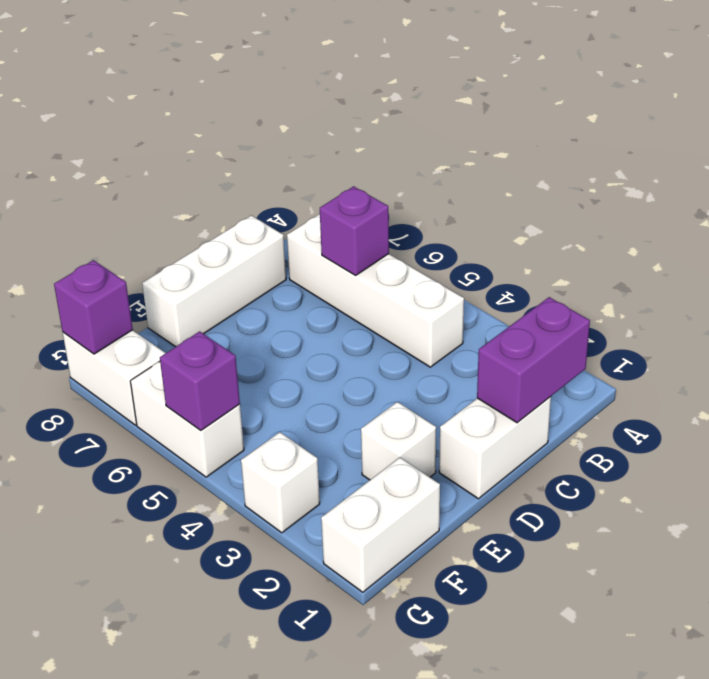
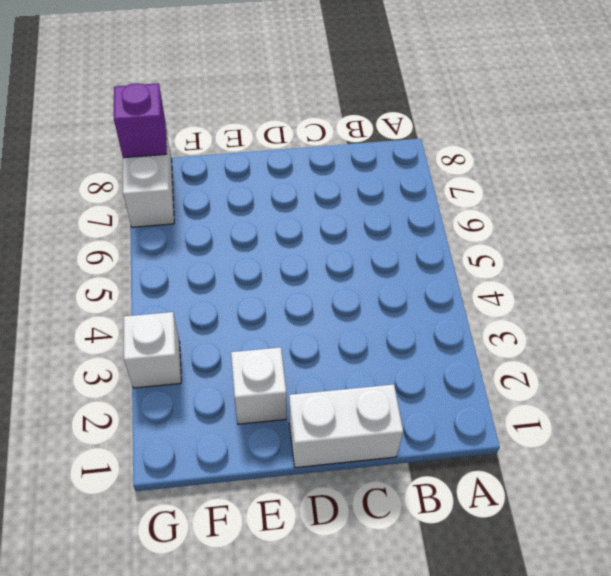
none -> white brick B4:B7 level 1
none -> white brick C8:E8 level 1
none -> white brick F1:G1 level 1

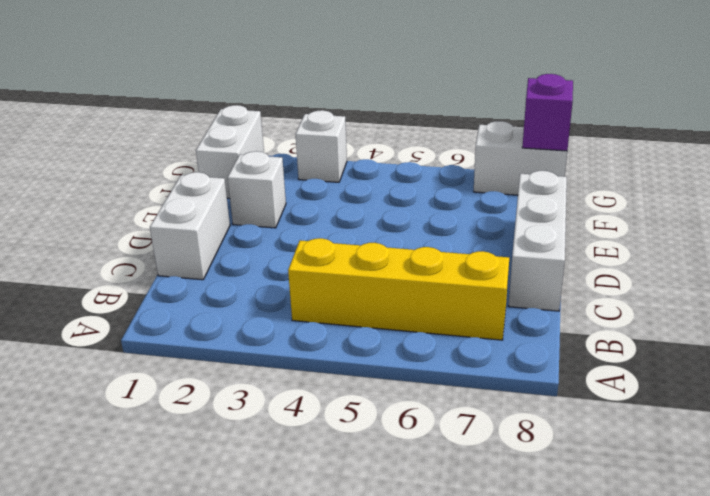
yellow brick B4:B7 level 1 -> white brick B4:B7 level 1
none -> white brick G5:G6 level 1
none -> purple brick B1:C1 level 2
none -> purple brick B6 level 2

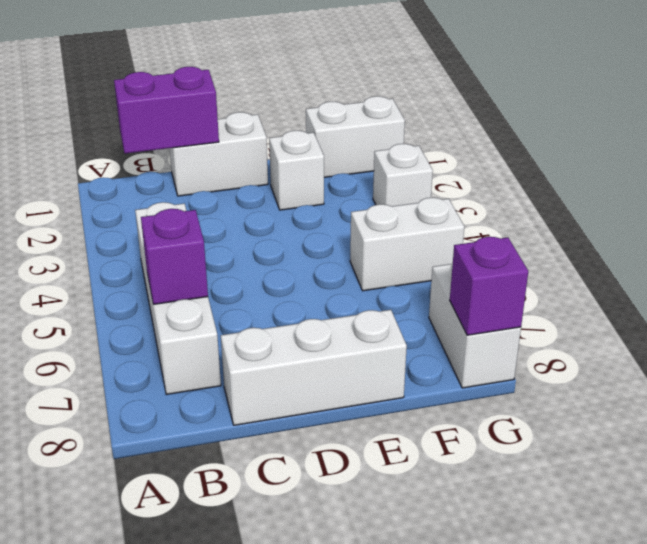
white brick F5:G5 level 1 -> white brick G5:G6 level 1
none -> purple brick G5 level 2

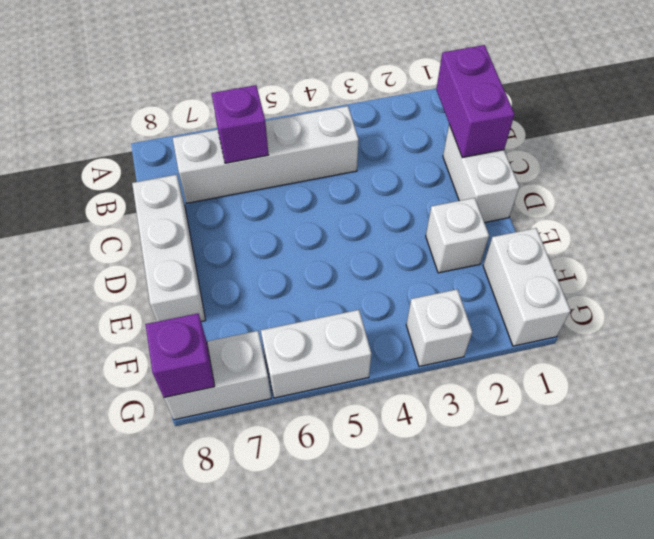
none -> purple brick G5 level 2

